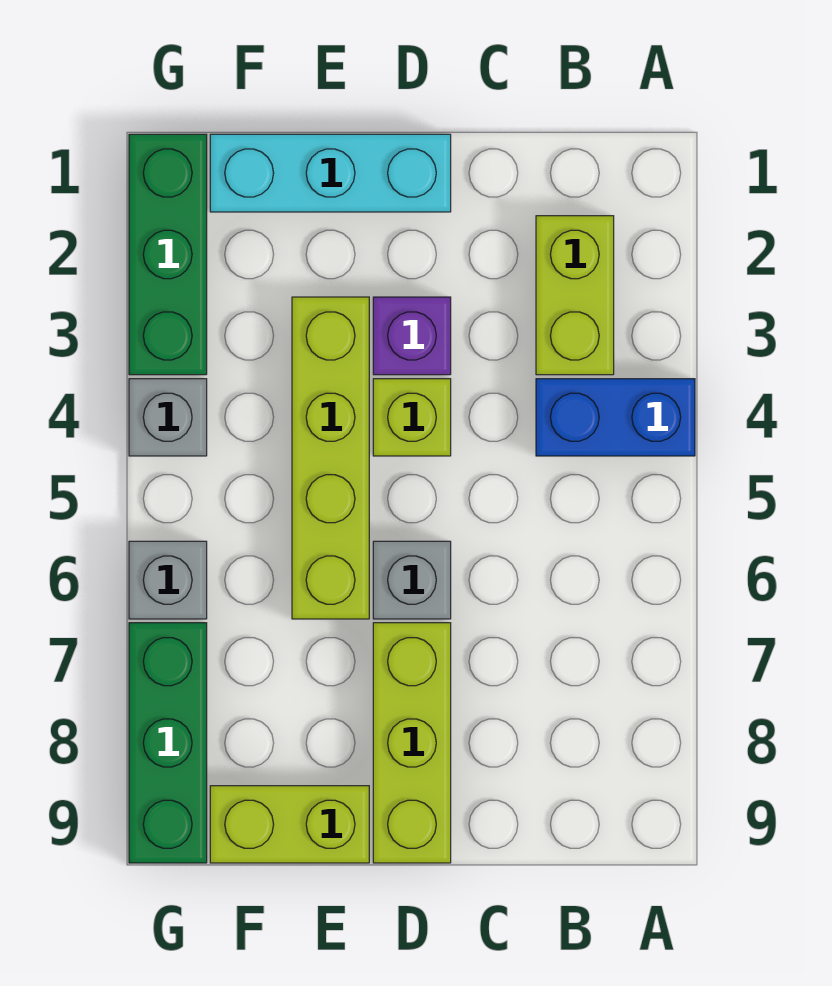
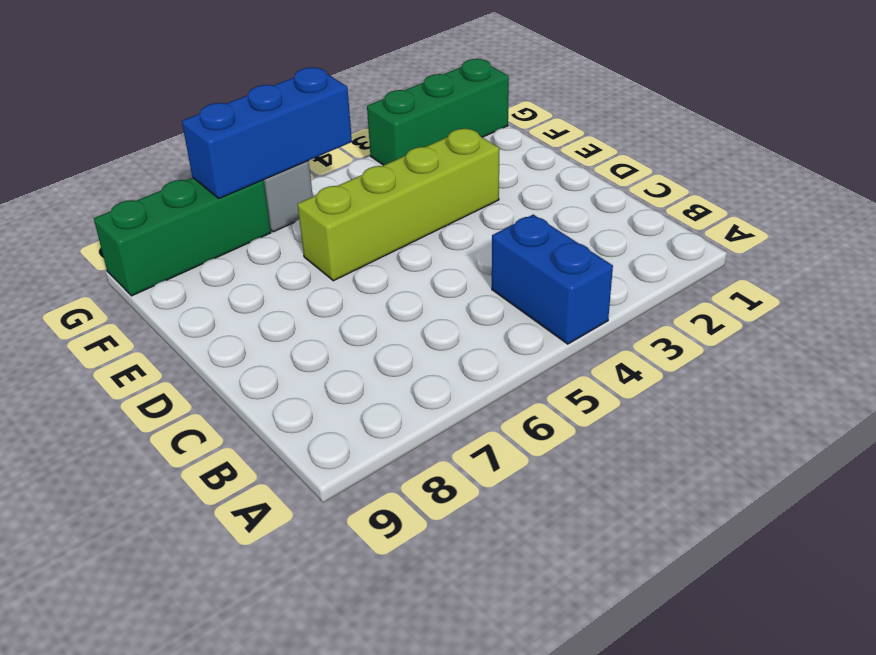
blue brick G5:G7 level 2 -> none
none -> lime brick B2:B3 level 1
none -> cyan brick D1:F1 level 1
none -> purple brick D3 level 1

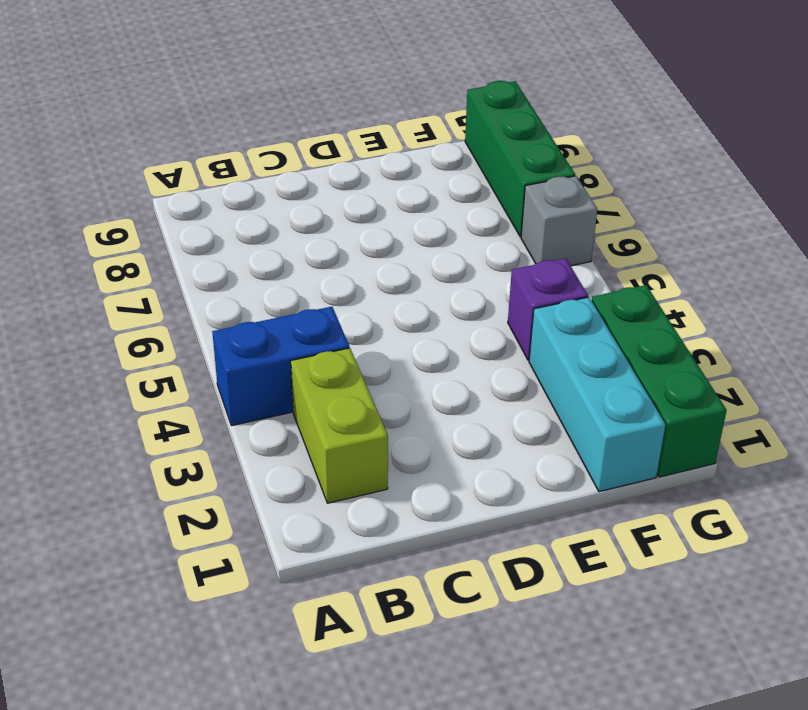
cyan brick F1:F3 level 1 -> cyan brick D1:F1 level 1
purple brick F4 level 1 -> purple brick D3 level 1
none -> lime brick D4 level 1
none -> grey brick D6 level 1
none -> lime brick D7:D9 level 1

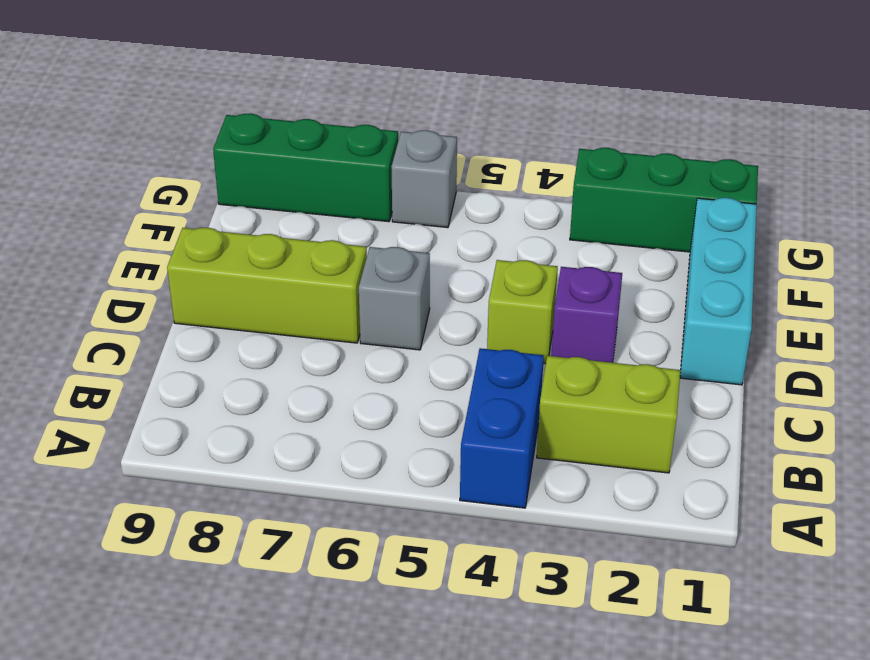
none -> lime brick E3:E6 level 1
none -> lime brick E9:F9 level 1
none -> grey brick G4 level 1

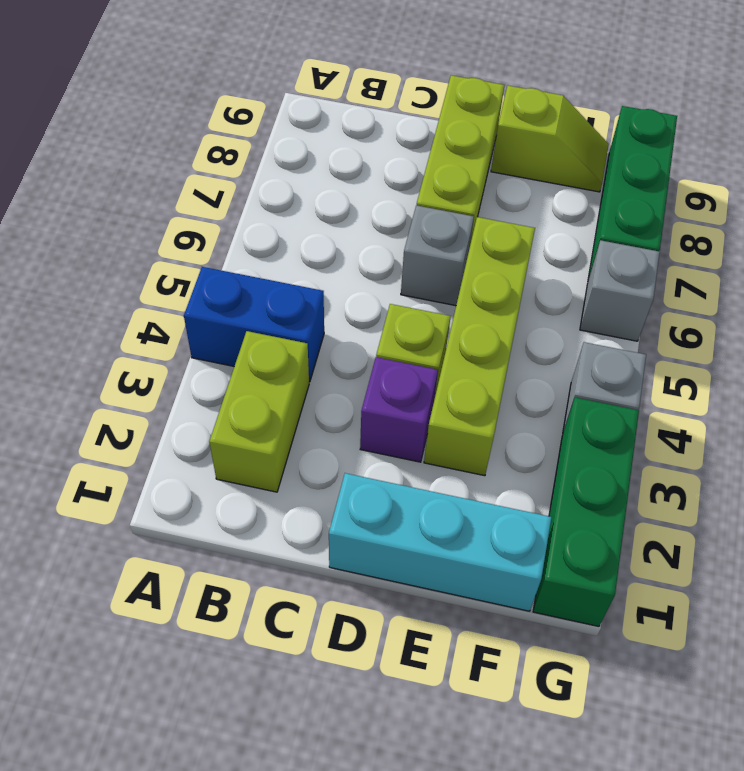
lime slope E9:F9 level 1 top E -> lime brick E9:F9 level 1

